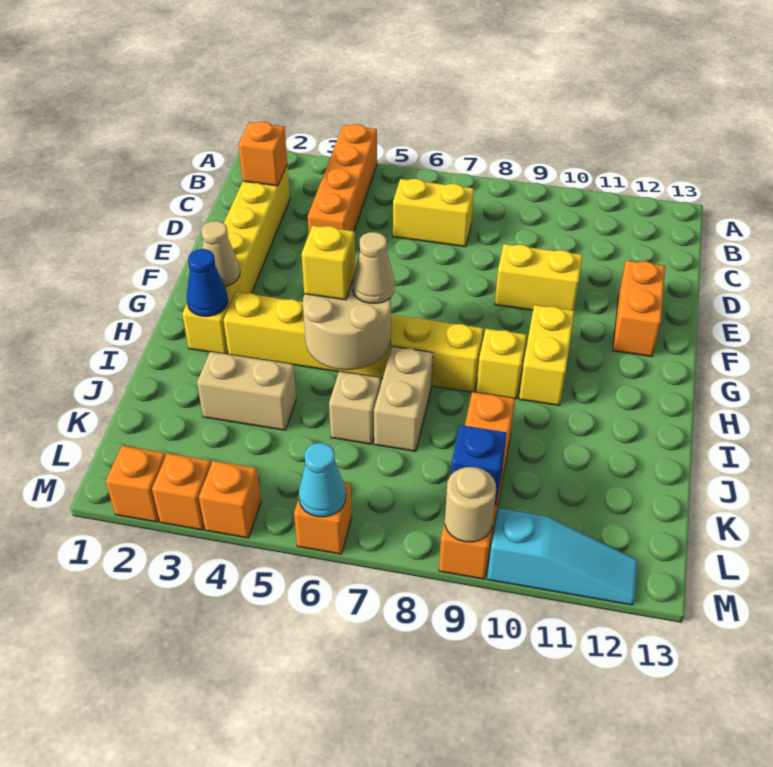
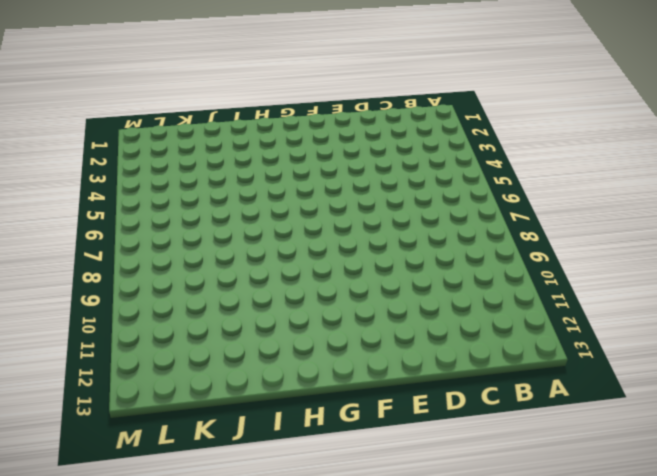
none -> orange brick A4:D4 level 1
none -> yellow brick C2:H2 level 1
none -> yellow brick C6:C7 level 1

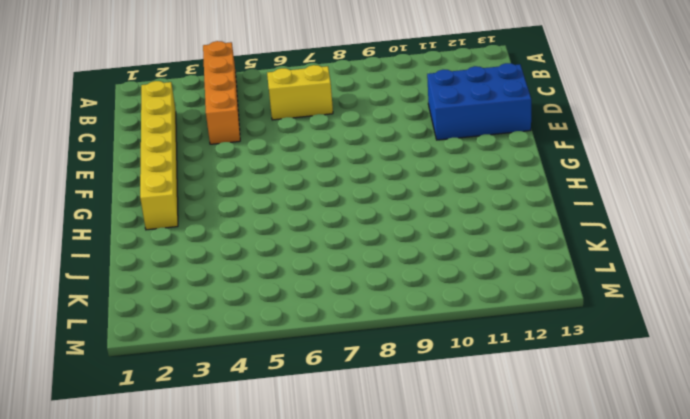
blue brick D11:E13 level 1 -> orange brick E12:F12 level 1
none -> yellow brick E9:E10 level 1
none -> yellow brick G10:H10 level 1
none -> yellow brick H3:H8 level 1

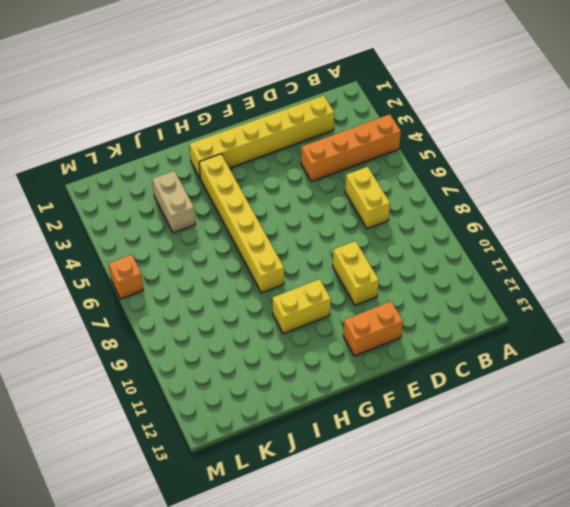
none -> yellow brick H9 level 1
none -> tan brick I7:J7 level 1
none -> tan brick J6 level 1

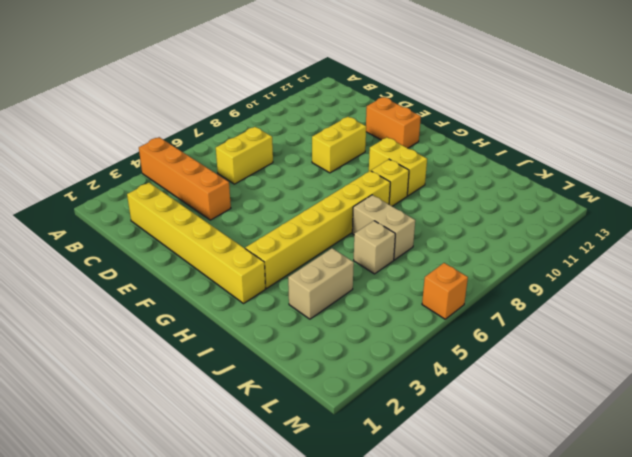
none -> orange brick J9:M9 level 1
none -> orange brick M2 level 1
none -> orange brick M3 level 1

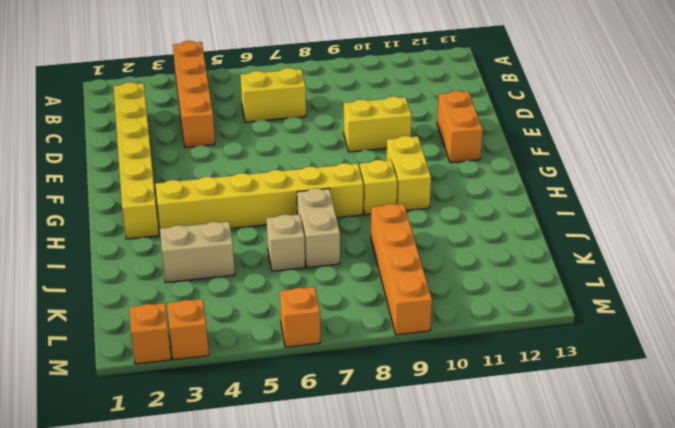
none -> orange brick M4 level 1
none -> cyan slope M10:M12 level 1 top 10
none -> orange brick C2 level 2

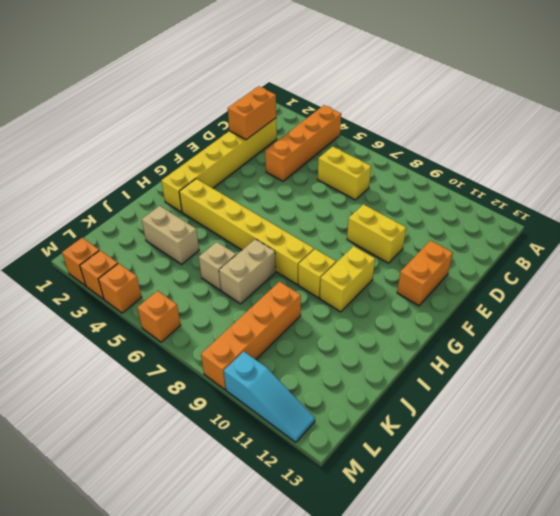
orange brick C2:D2 level 2 -> orange brick C2 level 2
none -> tan cone G2 level 2
none -> blue cone H2 level 2
none -> tan round brick H5:I6 level 2

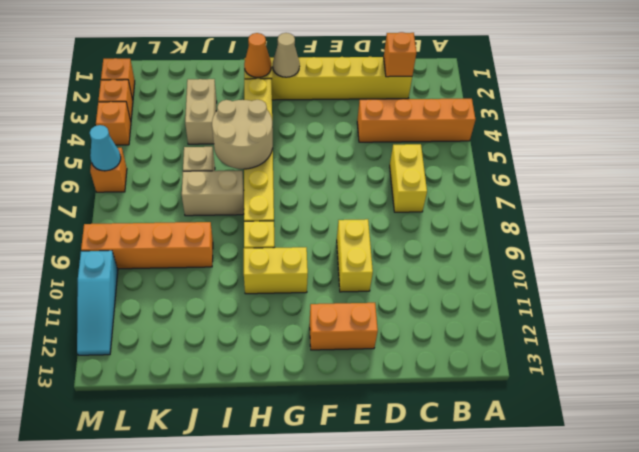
orange cone H2 level 2 -> blue cone H2 level 2
none -> blue brick L9 level 2
none -> tan round brick M9 level 2
none -> yellow brick H5 level 3

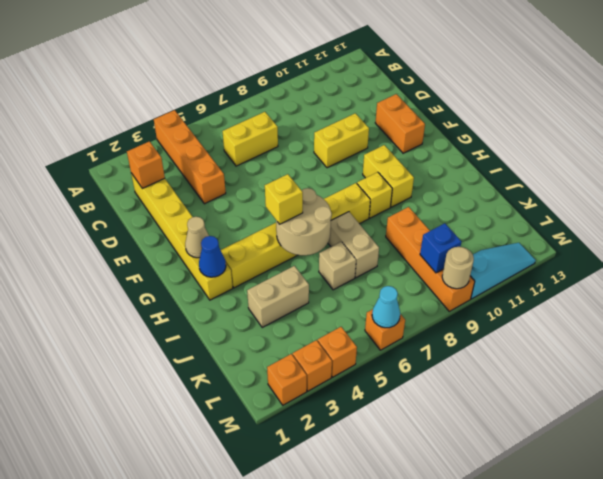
none -> tan cone H6 level 3

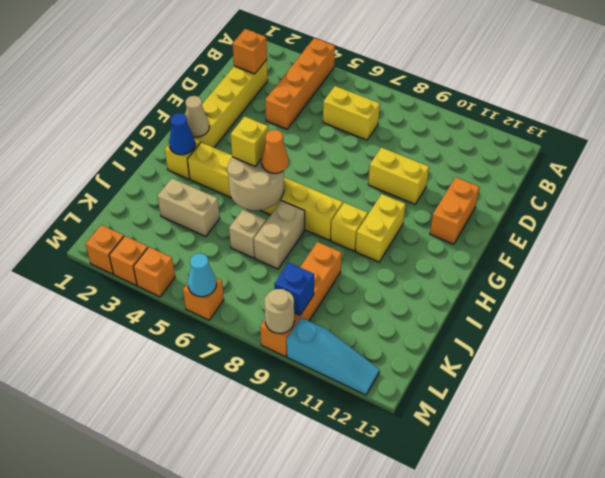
orange cone H6 level 3 -> tan cone H6 level 3

